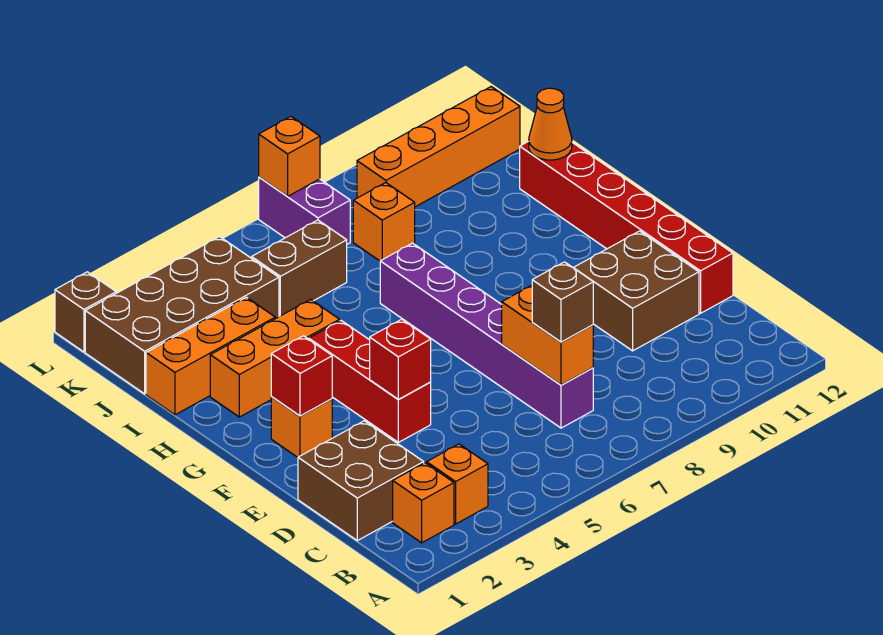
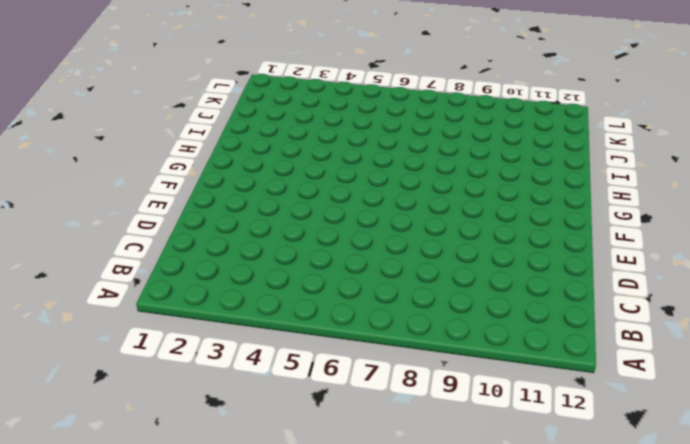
none -> orange brick B2 level 1
none -> orange brick B3 level 1
none -> brown brick C1:D2 level 1

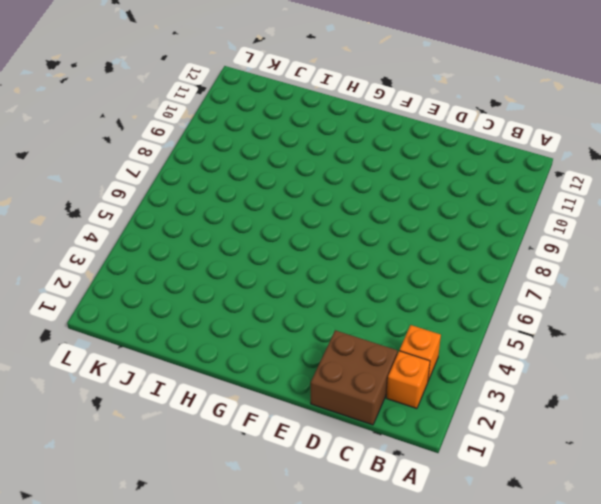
none -> purple brick C7:H7 level 1
none -> brown brick D10:E11 level 1
none -> red brick D12:I12 level 1

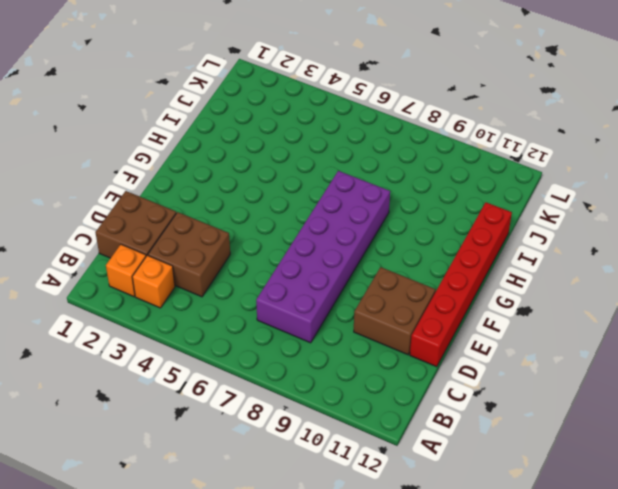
brown brick C3:D4 level 1 -> none
purple brick C7:H8 level 1 -> purple brick C7:H7 level 1
none -> red brick E4:G4 level 1
none -> orange brick F2 level 1
none -> orange brick H2:H4 level 1

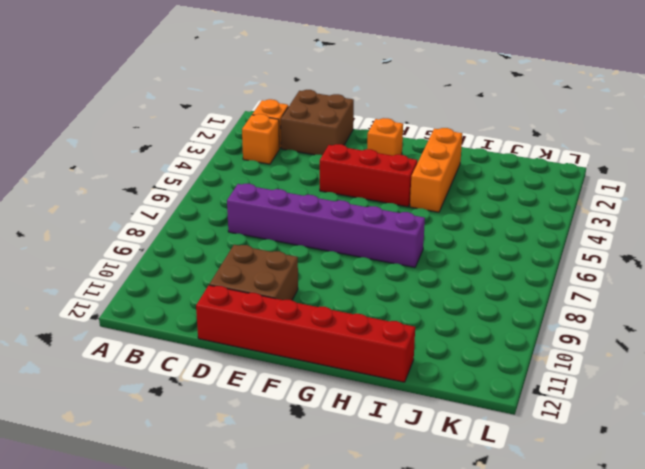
none -> orange brick I1:I3 level 1
none -> brown brick J1:K4 level 1
none -> brown brick J5:J6 level 1

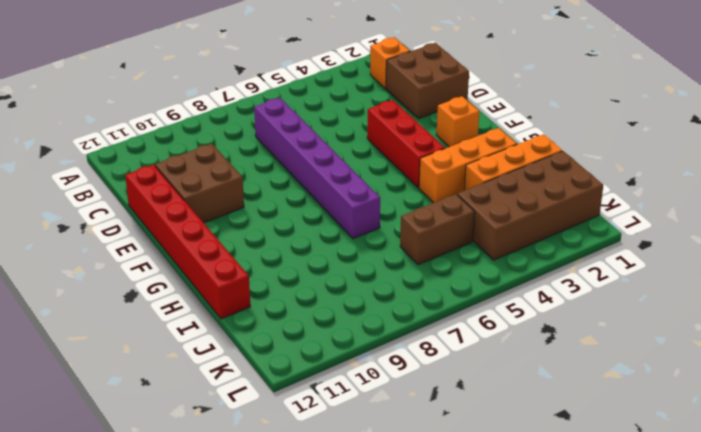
none -> orange brick B3 level 1
none -> orange brick J8 level 1
none -> purple brick K7:L7 level 1

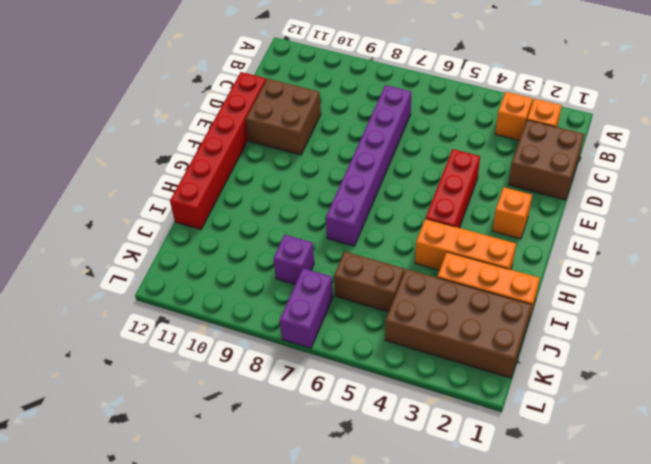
purple brick J8 level 1 -> orange brick J8 level 1
none -> orange brick K9:K12 level 1
none -> brown brick L1 level 1
none -> orange brick C7:D7 level 2

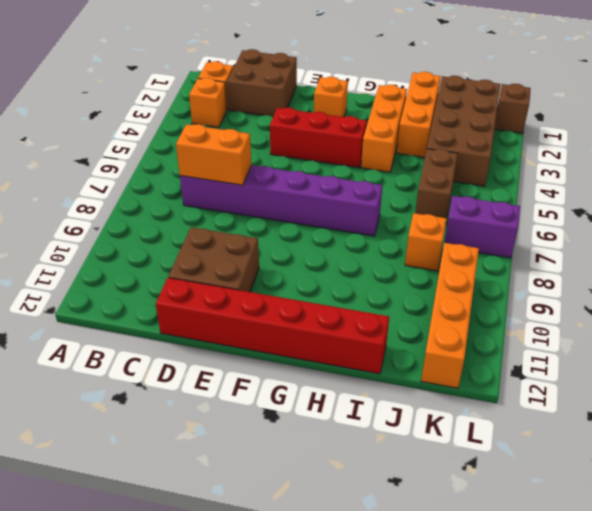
none -> red brick E4 level 2
none -> red brick F2 level 2
none -> orange cone I12 level 2

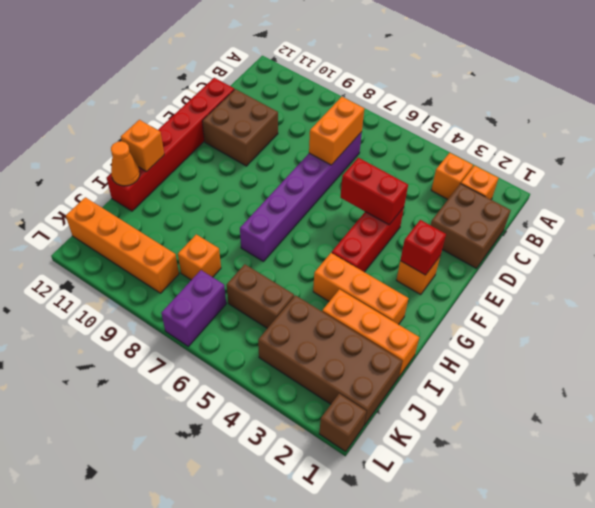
red brick E4:E5 level 2 -> red brick E4 level 2
orange brick H12 level 2 -> orange brick L7 level 2
none -> brown brick C7 level 3

